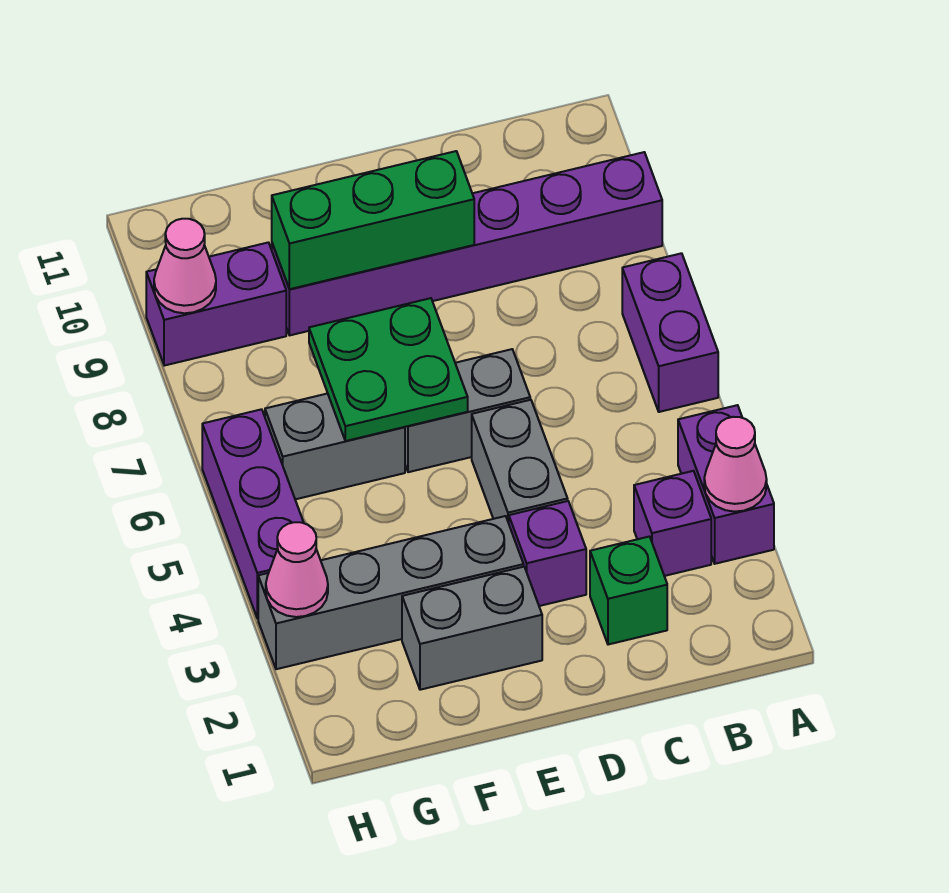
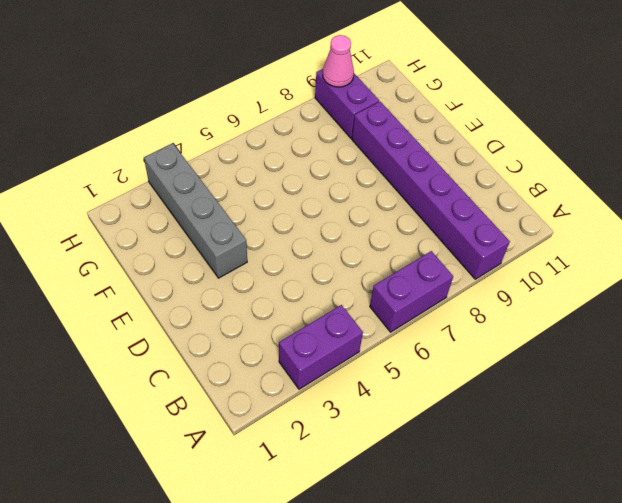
none -> purple brick B3 level 1
none -> green brick C2 level 1
none -> purple brick D3 level 1

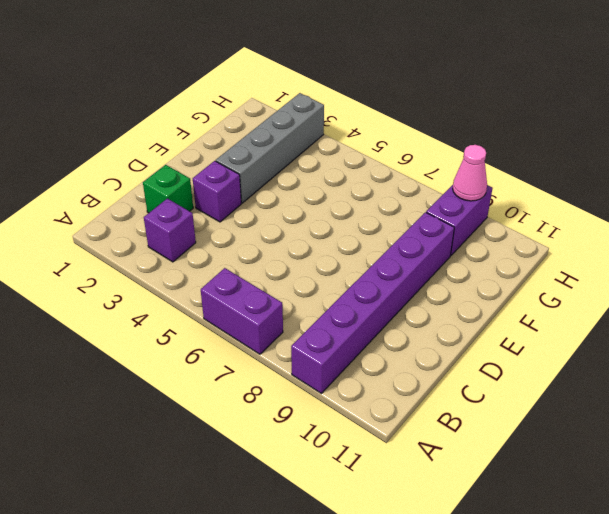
none -> purple brick A3:A4 level 1
none -> grey brick D4:D5 level 1
none -> grey brick D6:E6 level 1

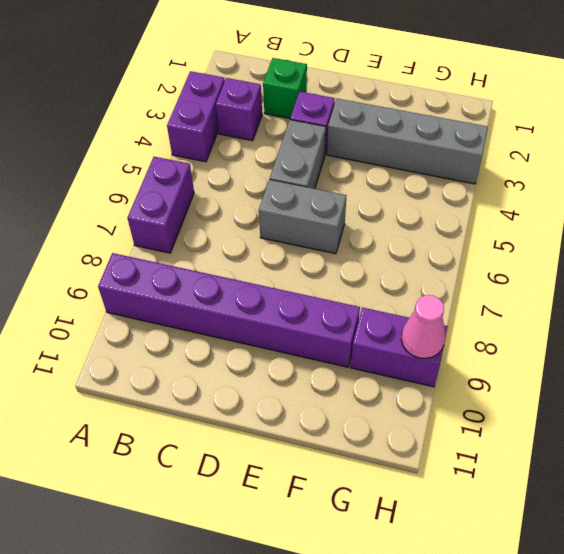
none -> grey brick E2:F2 level 1
none -> grey brick F6:G6 level 1
none -> purple brick H4:H6 level 1

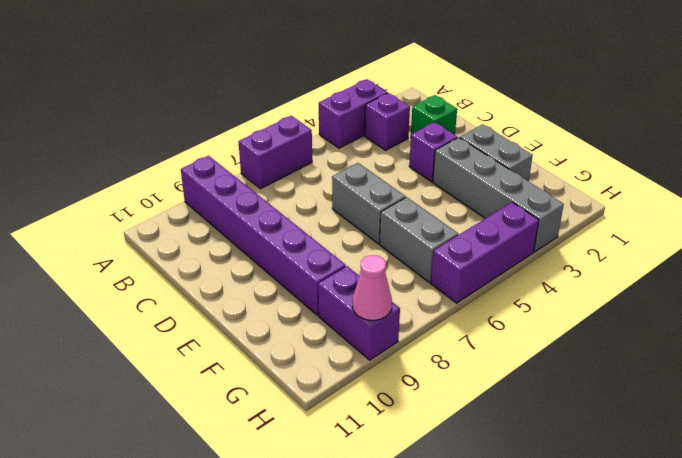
none -> grey brick D4:D5 level 1
none -> pink cone A3 level 2
none -> green brick D9:F9 level 2

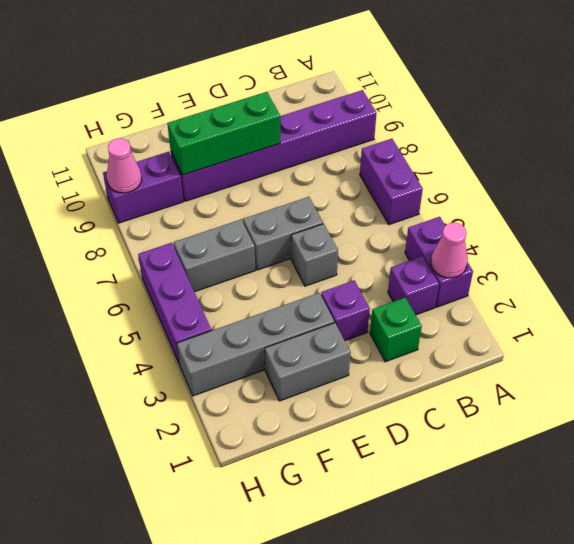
grey brick D5 level 1 -> grey brick D4:D5 level 1
none -> green plate E6:F7 level 2
none -> pink cone H3 level 2

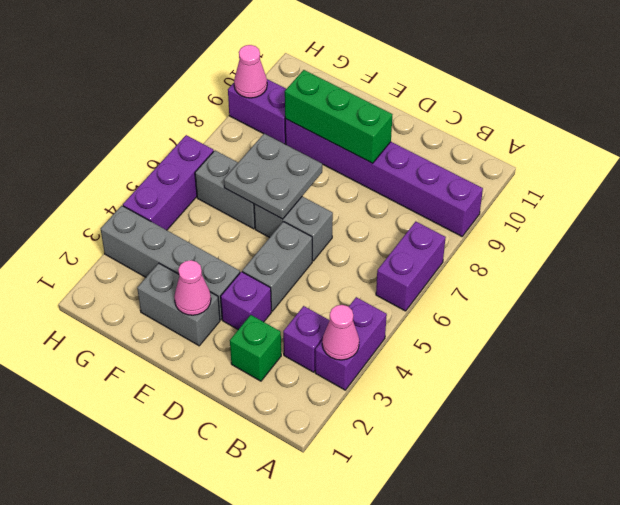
pink cone E2 level 2 -> pink cone H3 level 2
grey plate E6:F7 level 2 -> green plate E6:F7 level 2

